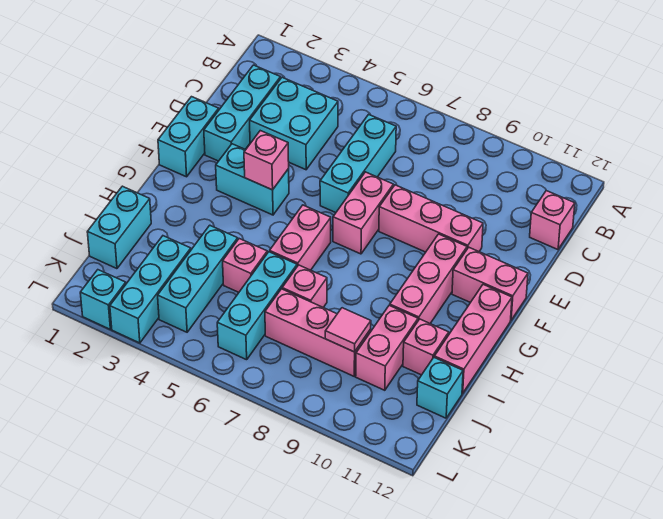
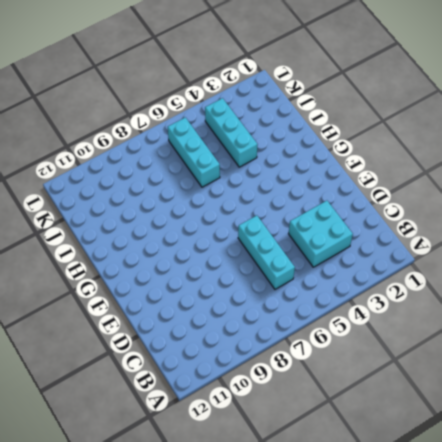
none -> cyan brick C2:E2 level 1
none -> pink brick C12 level 1
none -> cyan brick E1:F1 level 1

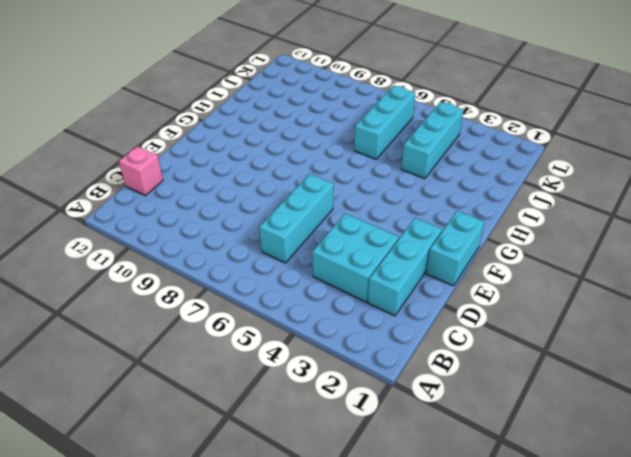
none -> pink brick E7:F7 level 1
none -> pink brick E8:E10 level 1
none -> cyan brick F3:F4 level 1

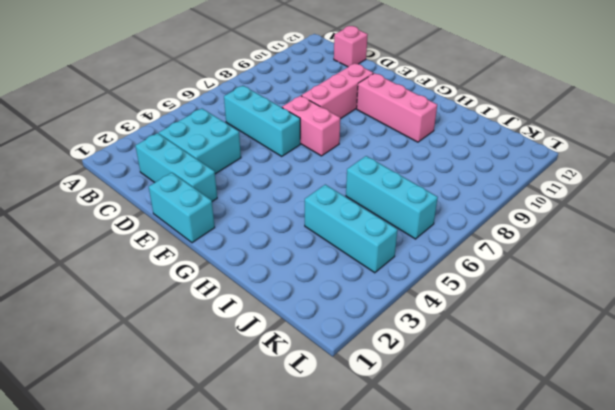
none -> cyan brick F3:F4 level 1
none -> pink brick F11:F12 level 1
none -> pink brick G6:H6 level 1

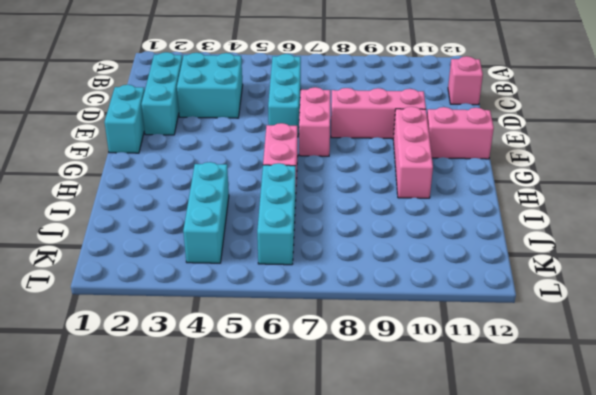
none -> cyan brick F3:F4 level 1
none -> pink brick G12:I12 level 1
none -> cyan brick I1:J1 level 1

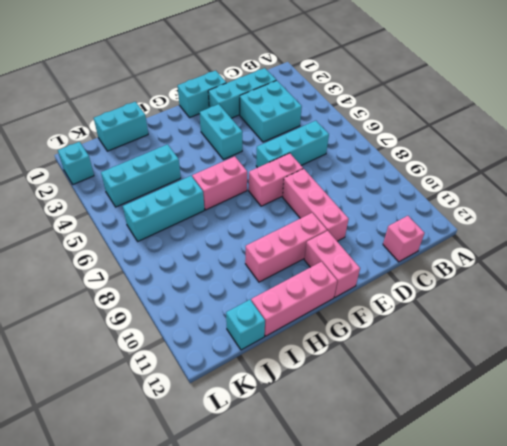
none -> pink brick I5 level 1
none -> pink brick I7 level 1
none -> pink brick I10:J10 level 1

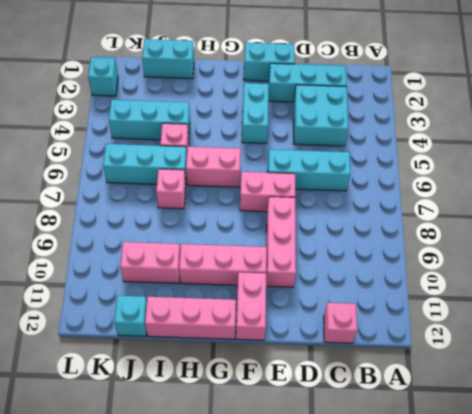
none -> pink brick I11 level 1
none -> cyan brick J3:L3 level 1
none -> pink brick J7:J9 level 1

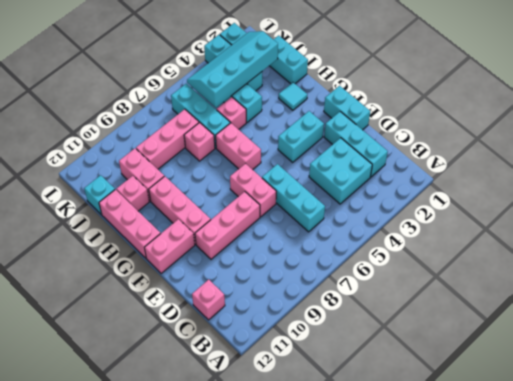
cyan tile H2 level 1 -> none
cyan slope J2:K5 level 2 top J -> none
none -> pink brick F4 level 2
none -> pink tile J9 level 2

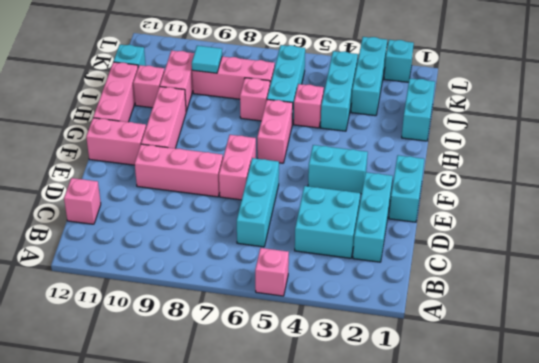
pink brick A5 level 1 -> pink brick F4 level 2
cyan tile J9 level 2 -> pink tile J9 level 2

